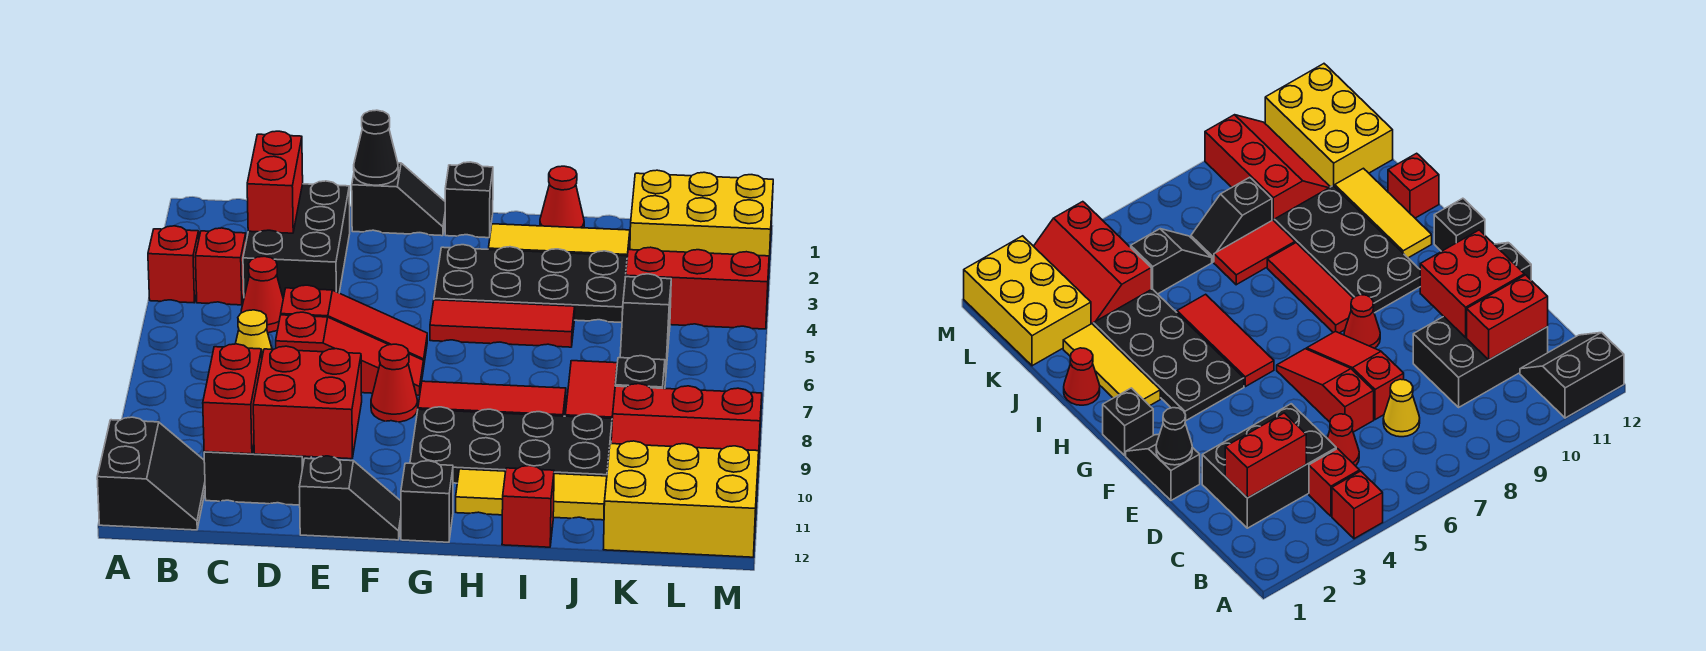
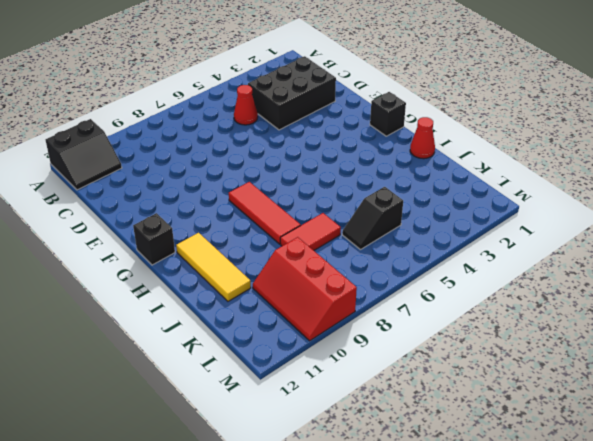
none -> red brick A4 level 1
none -> red brick B4 level 1
none -> yellow cone C7 level 1
none -> black brick C9:D11 level 1

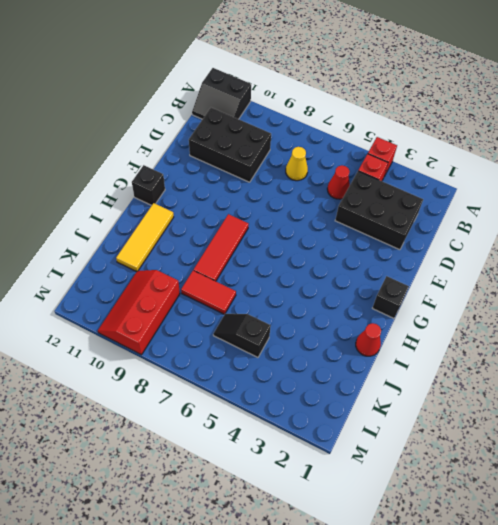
none -> red slope D6:F6 level 1 top D
none -> red slope D7:F7 level 1 top D
none -> black slope E1:F1 level 1 top E
none -> black slope E12:F12 level 1 top E

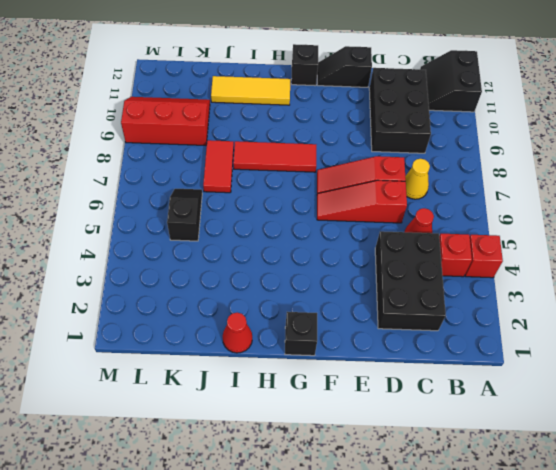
none -> black slope E1:F1 level 1 top E
none -> red cone F8 level 1
none -> black plate G3:J4 level 1
none -> red tile G5:I5 level 1

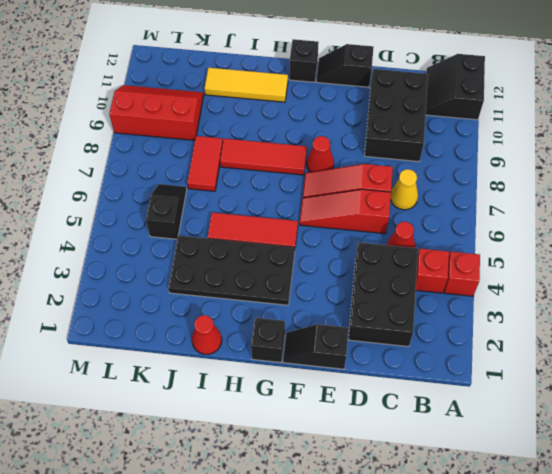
none -> black plate G9:J10 level 1
none -> yellow tile H2:J2 level 1
none -> red brick I12 level 1
none -> yellow brick K1:M2 level 1

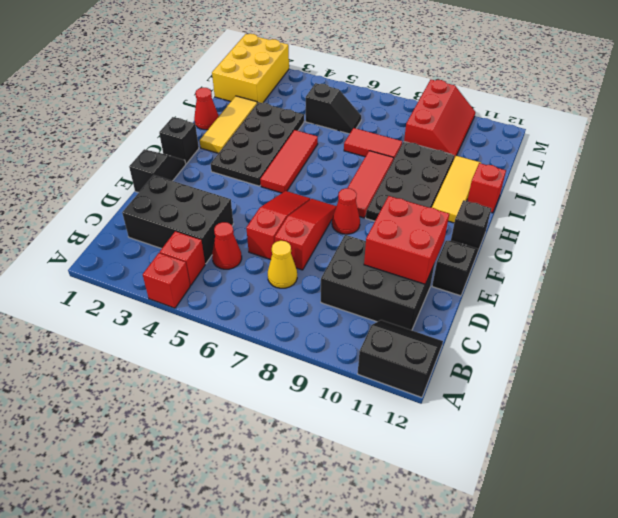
none -> red slope K3:M4 level 1 top 4
none -> black slope K7:K8 level 1 top 8
none -> yellow brick K11:M12 level 1
none -> red brick C2:C3 level 2

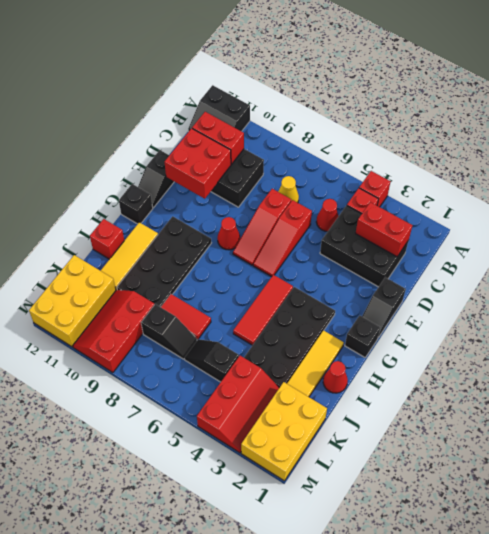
none -> red tile G8:I8 level 1
none -> black cone E1 level 2

